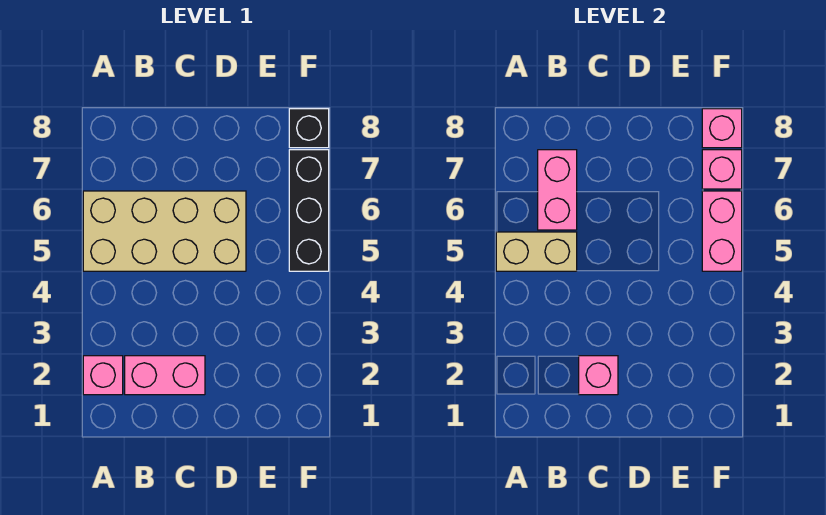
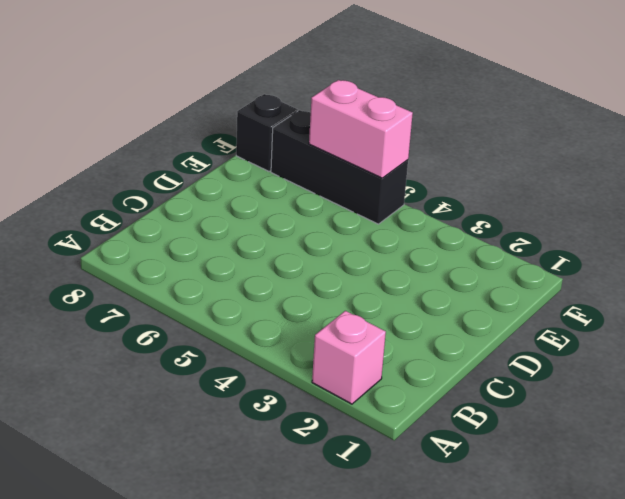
none -> tan brick A5:D6 level 1
none -> pink brick B2:C2 level 1

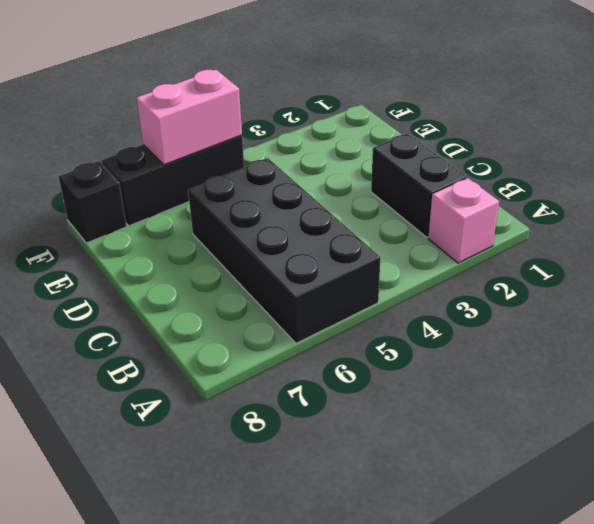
black brick A5:D6 level 1 -> tan brick A5:D6 level 1
black brick B2:C2 level 1 -> pink brick B2:C2 level 1
none -> tan brick A5:B5 level 2
none -> pink brick B6:B7 level 2

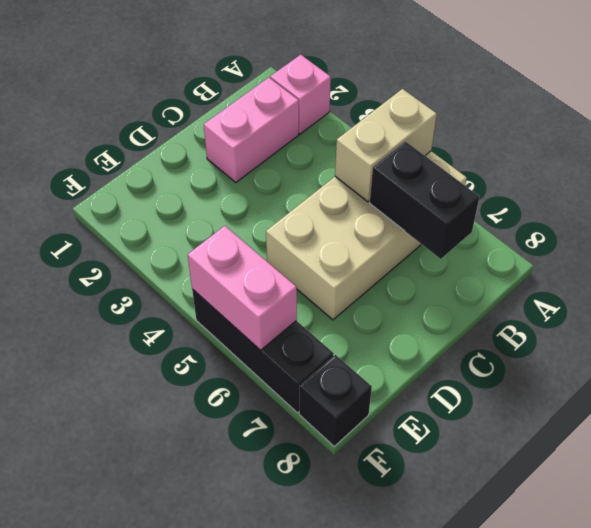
black brick B6:B7 level 2 -> pink brick B6:B7 level 2
none -> pink brick C2 level 2
none -> pink brick F7 level 2

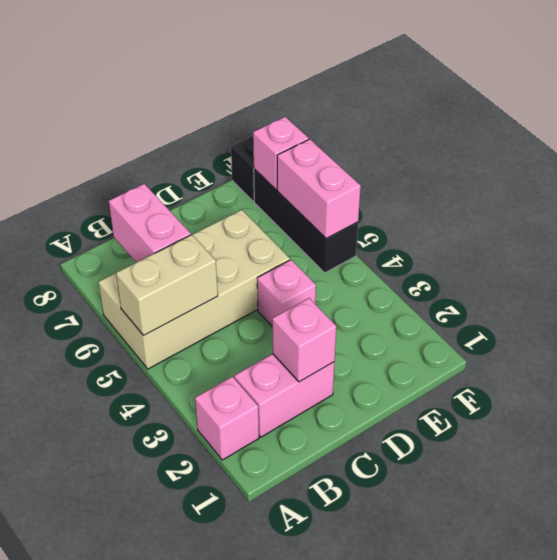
pink brick D4 level 1 -> pink brick F8 level 2

